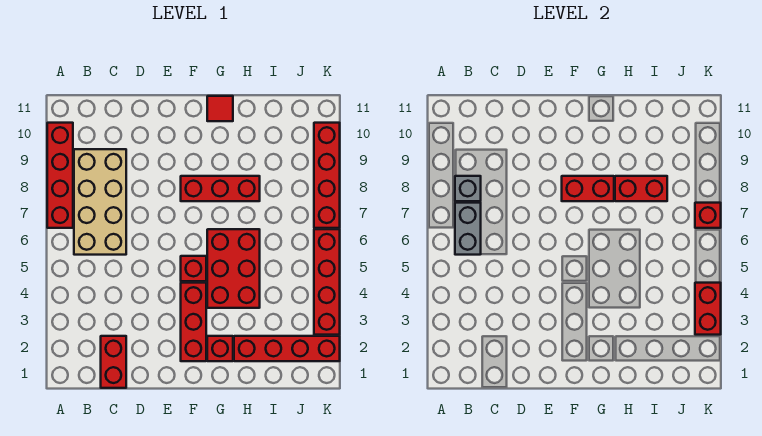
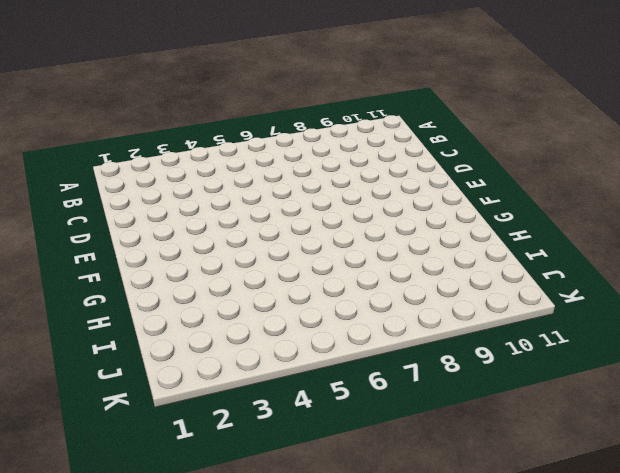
none -> red brick A7:A10 level 1
none -> tan brick B6:C9 level 1
none -> red brick C1:C2 level 1

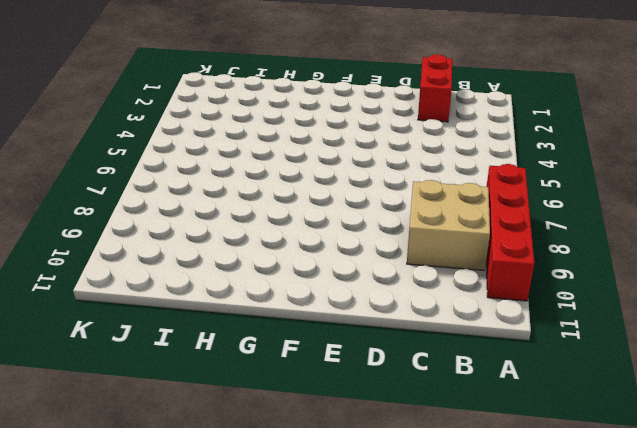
tan brick B8:C9 level 1 -> tan brick B6:C9 level 1
none -> red brick F2:F4 level 1
none -> red brick F5 level 1
none -> red brick F8:H8 level 1

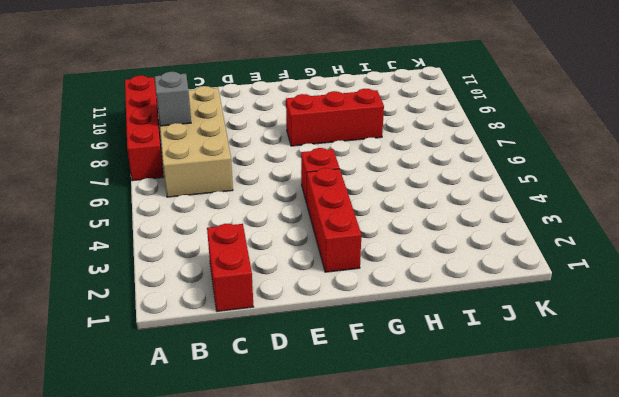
none -> red brick G2 level 1
none -> red brick G4:H6 level 1
none -> red tile G11 level 1

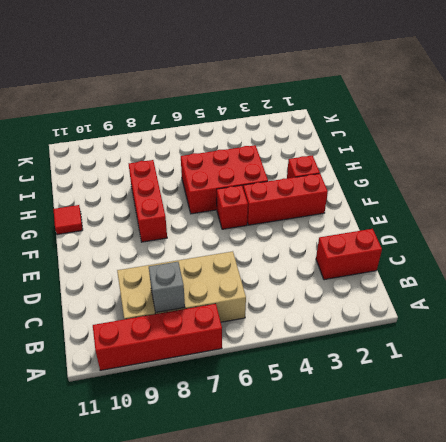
none -> red brick H2:K2 level 1
none -> red brick K3:K6 level 1
none -> red brick K7:K10 level 1

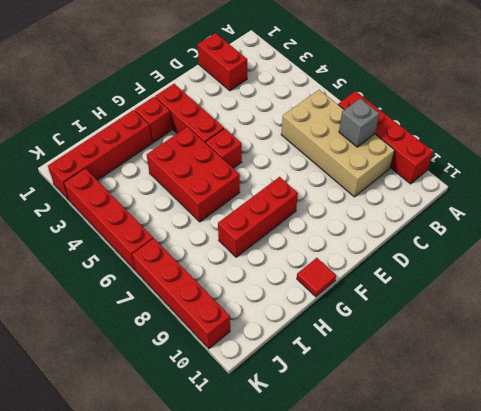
none -> grey brick B6:B7 level 2
none -> red brick F8:G8 level 2
none -> red brick H8:I8 level 2

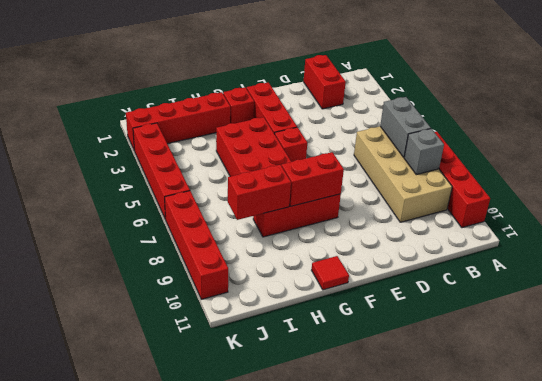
none -> red brick K3:K4 level 2
none -> red brick K7 level 2

